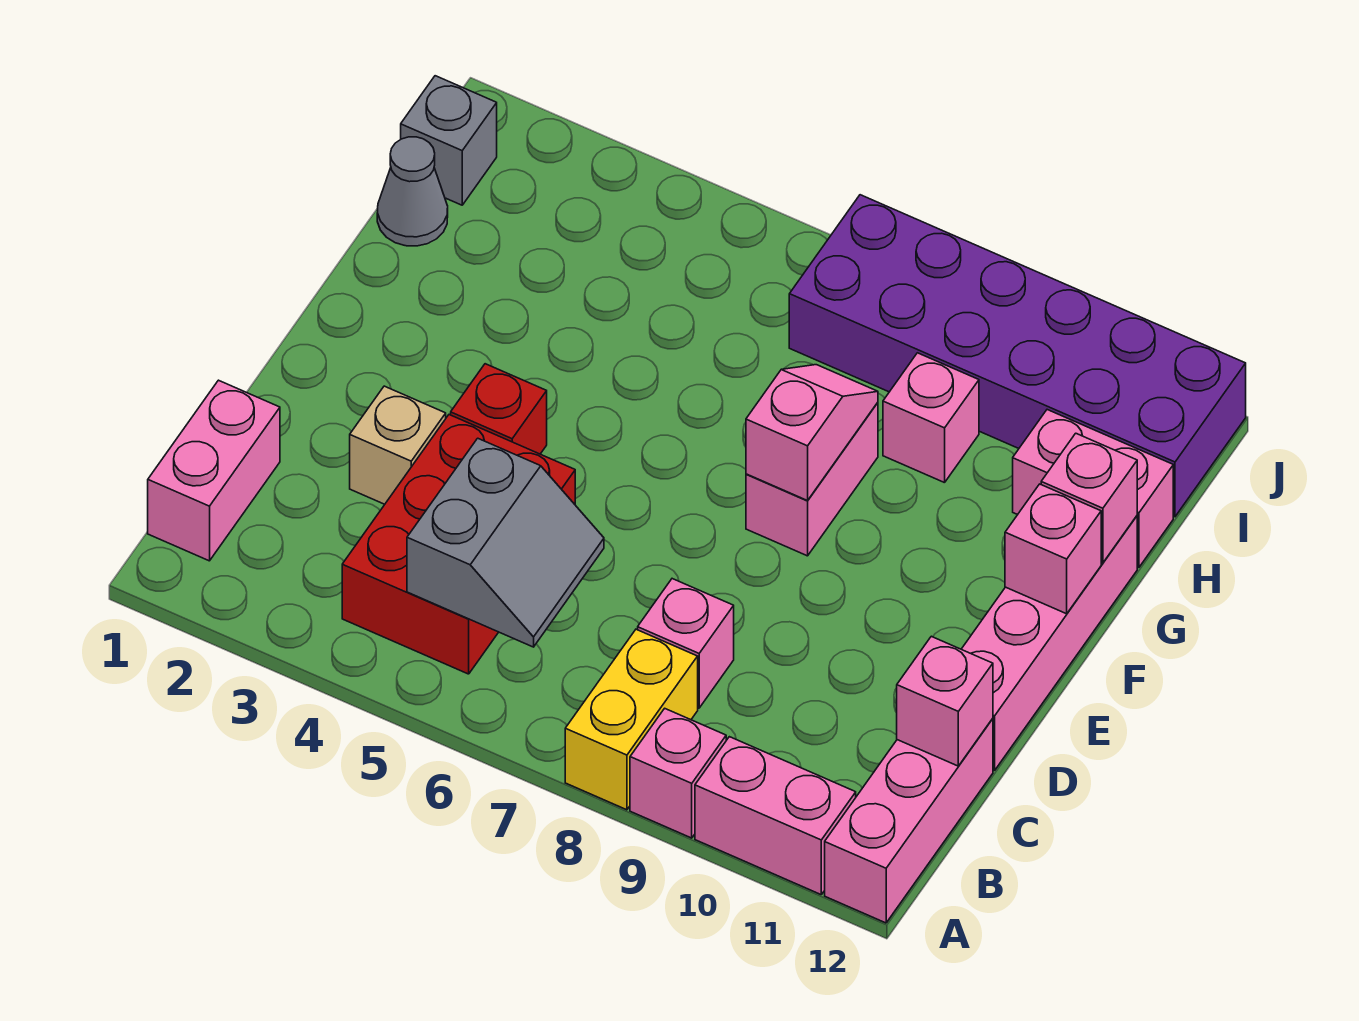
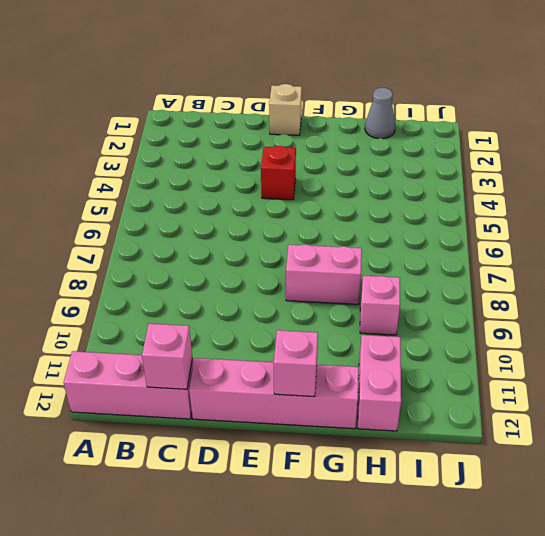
tan brick E1 level 1 -> tan brick D3 level 1
none -> yellow brick A8:B8 level 1
none -> pink brick A9 level 1
none -> pink brick A10:A11 level 1

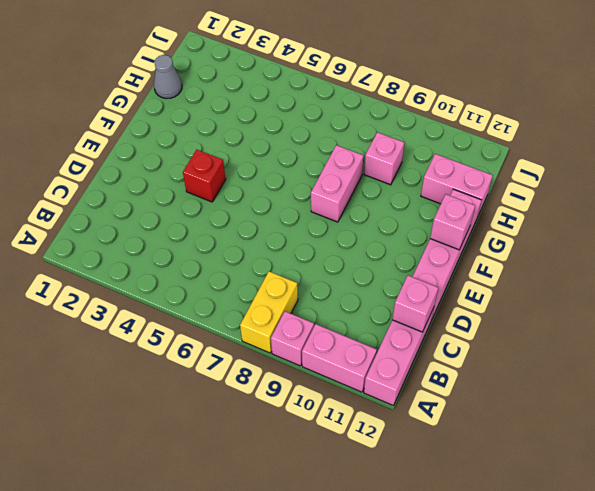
none -> pink brick B1:C1 level 1
none -> red brick B4:D5 level 1
none -> pink brick C8 level 1

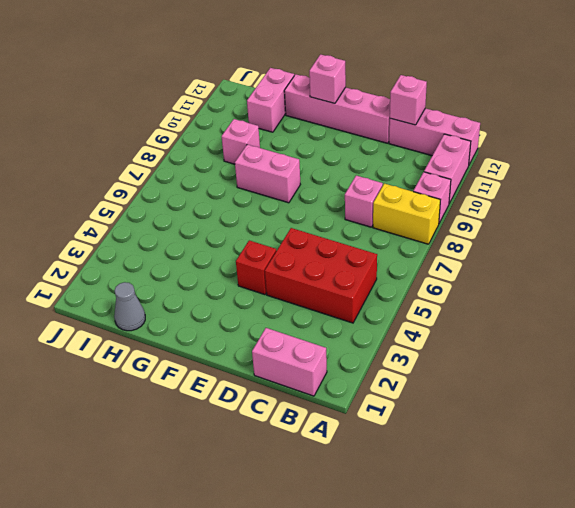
none -> tan brick D3 level 1
none -> grey brick I1 level 1
none -> purple brick I7:J12 level 1

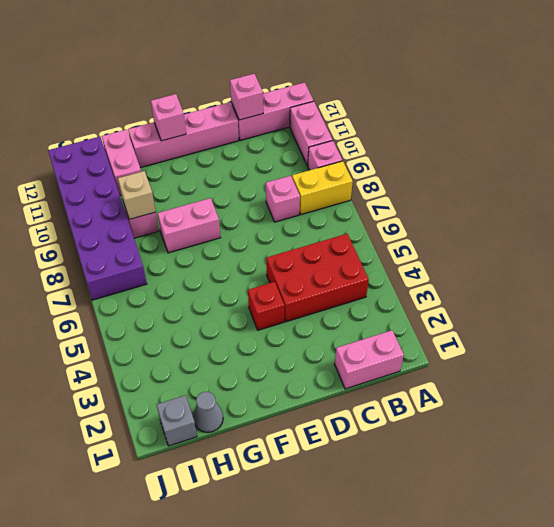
tan brick H9 level 2 -> tan brick D3 level 1
none -> grey slope B5:C6 level 2 top 5
none -> pink slope F8:G8 level 2 top F
none -> pink brick G12 level 2

